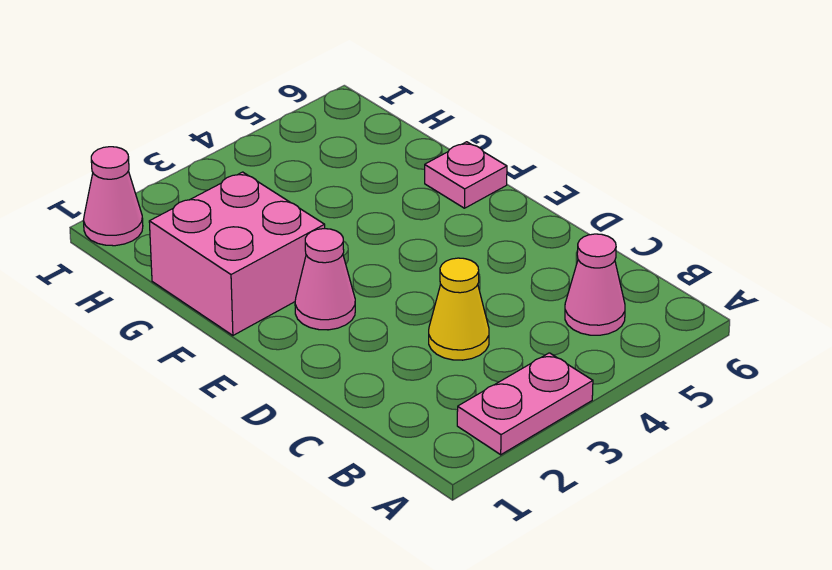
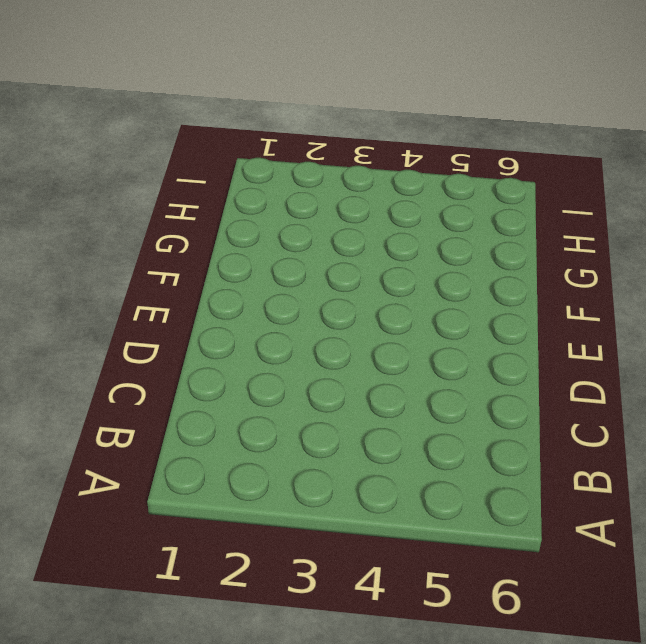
none -> pink plate A2:A3 level 1
none -> pink cone B5 level 1

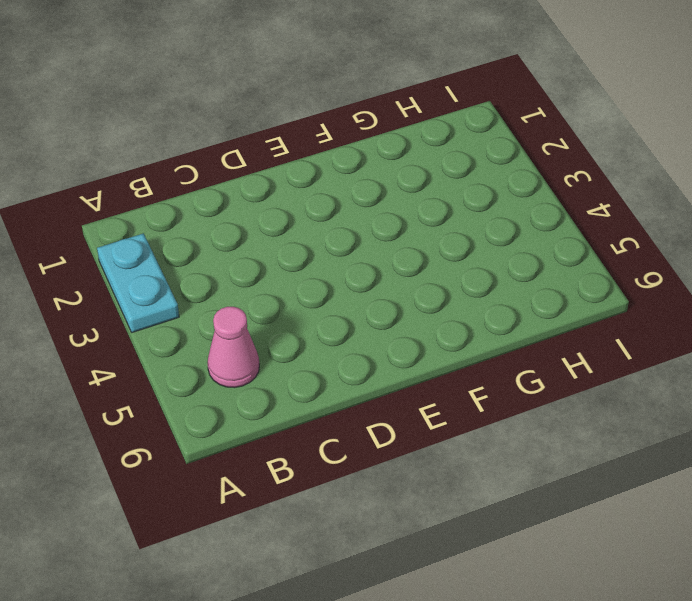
cyan plate A2:A3 level 1 -> pink plate A2:A3 level 1
none -> yellow cone C3 level 1
none -> pink cone E2 level 1

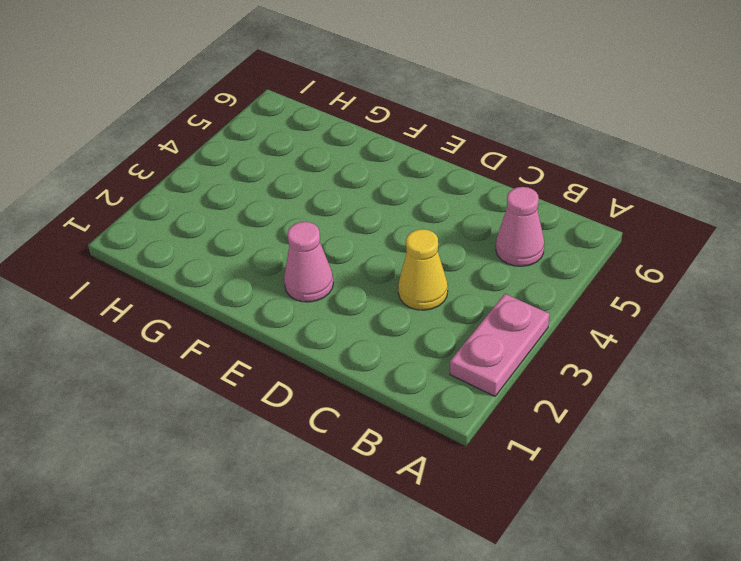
none -> pink brick F1:G2 level 1
none -> pink plate F6 level 1

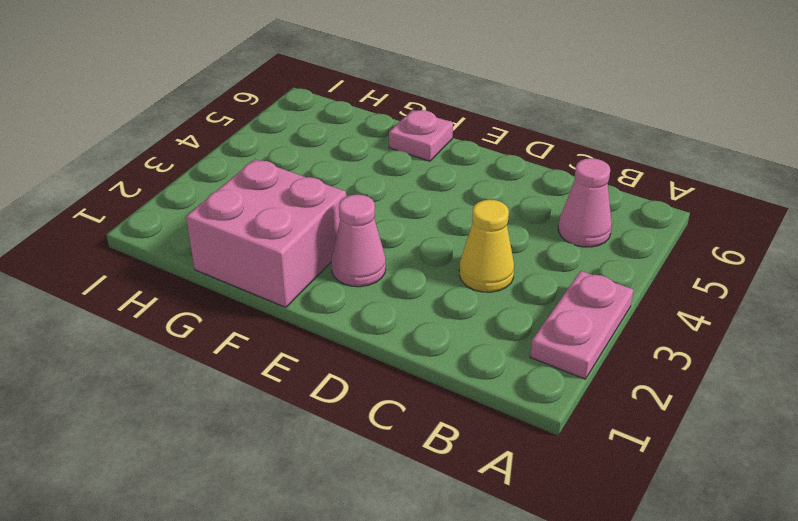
none -> pink cone I1 level 1

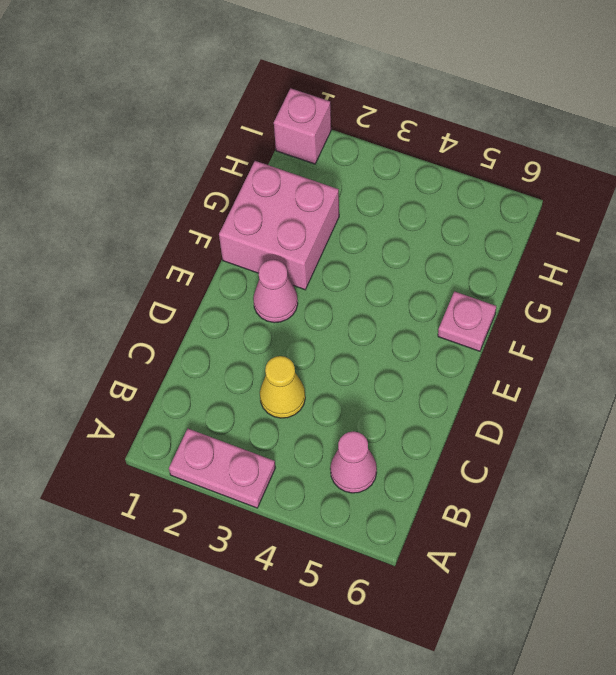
pink brick I1 level 1 -> pink cone I1 level 1

